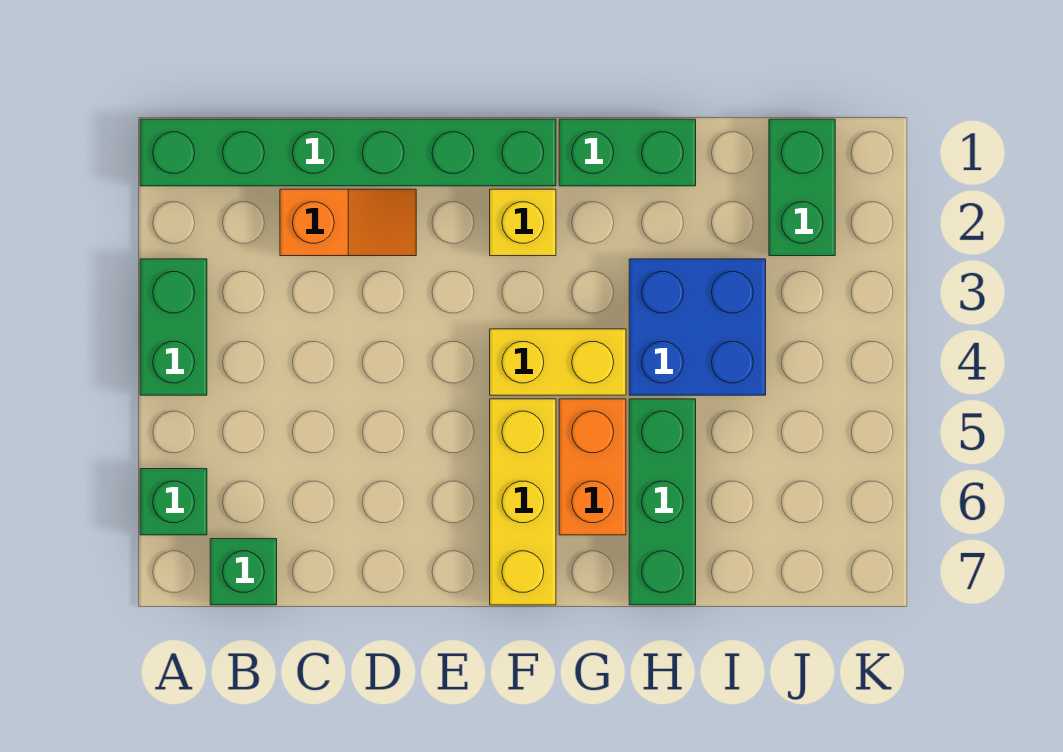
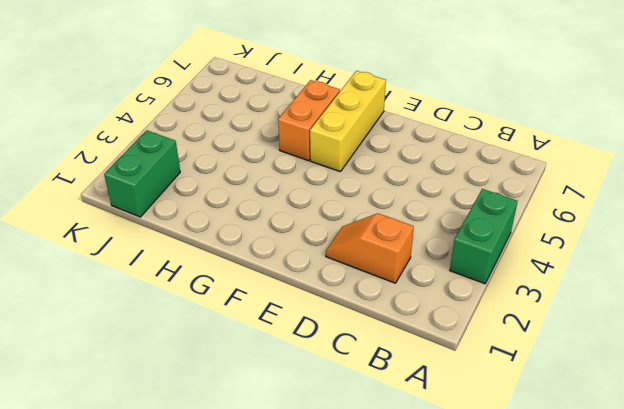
none -> green brick A1:F1 level 1
none -> green brick A6 level 1
none -> green brick B7 level 1

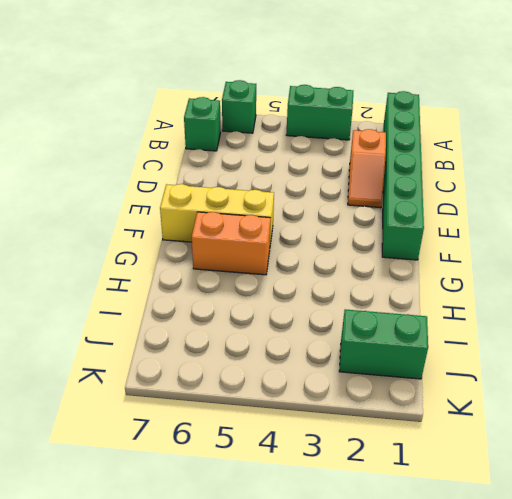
none -> yellow brick F2 level 1
none -> yellow brick F4:G4 level 1
none -> green brick G1:H1 level 1

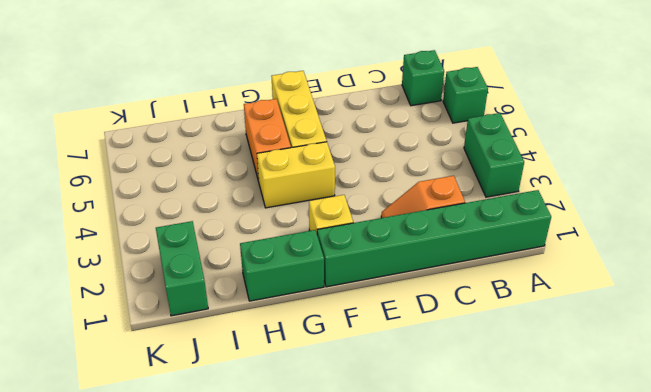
none -> blue brick H3:I4 level 1
none -> green brick H5:H7 level 1

